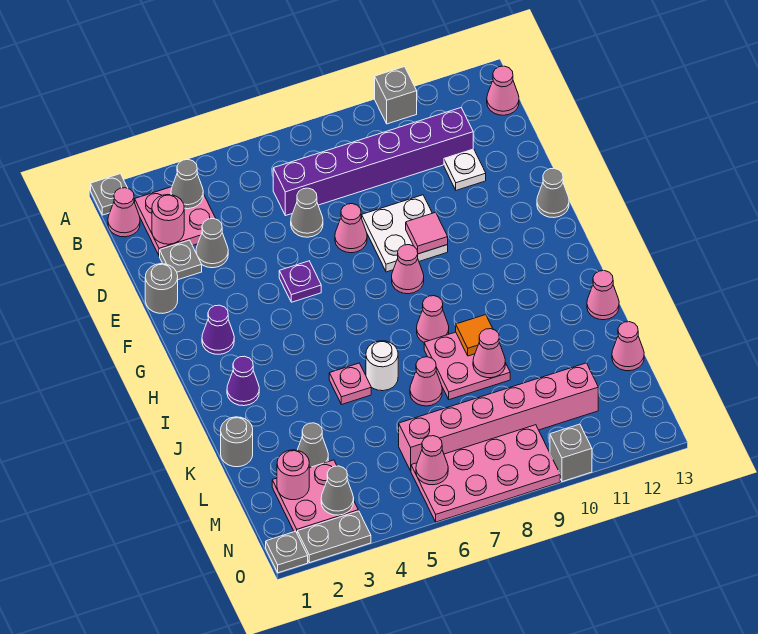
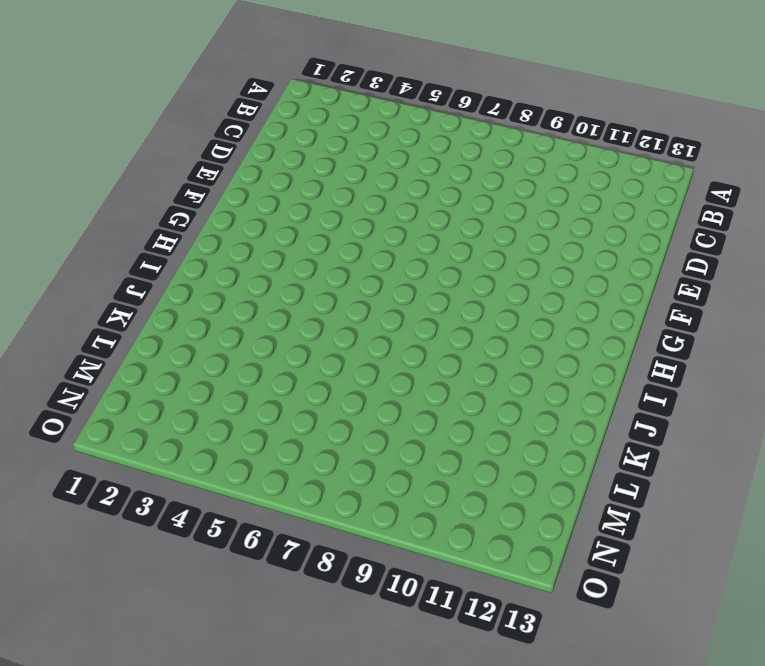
none -> grey plate A1 level 1
none -> grey brick A10 level 1
none -> pink cone B1 level 1
none -> pink plate B2:C3 level 1

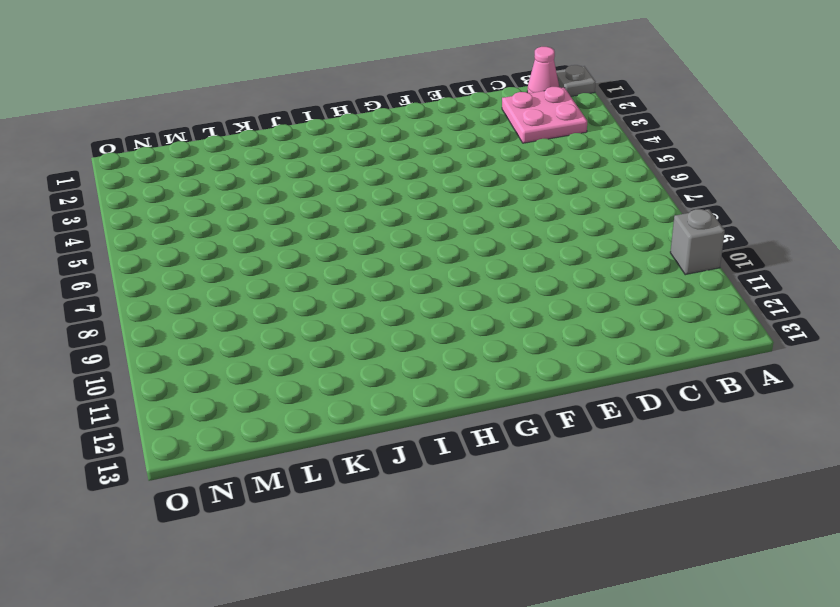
none -> pink cone B13 level 1
none -> purple brick C6:C11 level 1
none -> grey plate D2 level 1
none -> grey cone D3 level 1

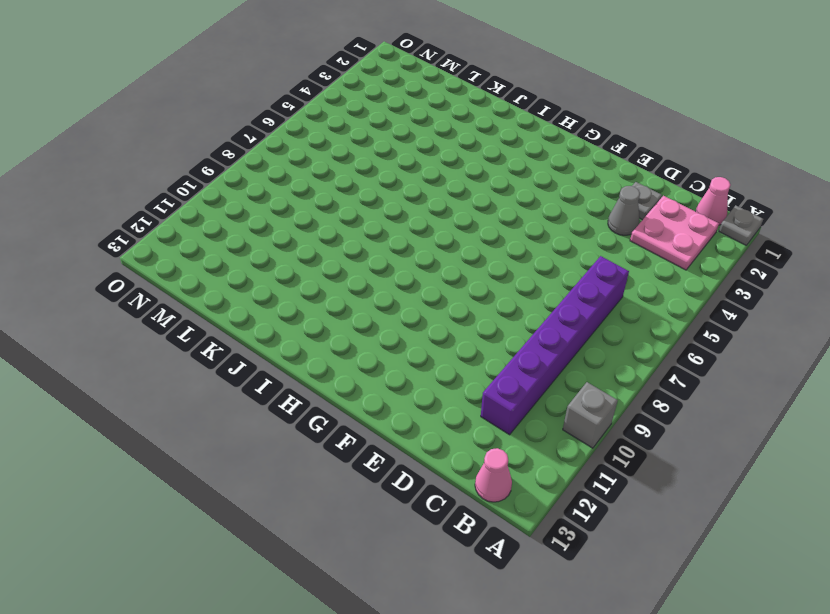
none -> grey cone D6 level 1
none -> white plate D11 level 1
none -> grey round brick E1 level 1
none -> pink cone E7 level 1

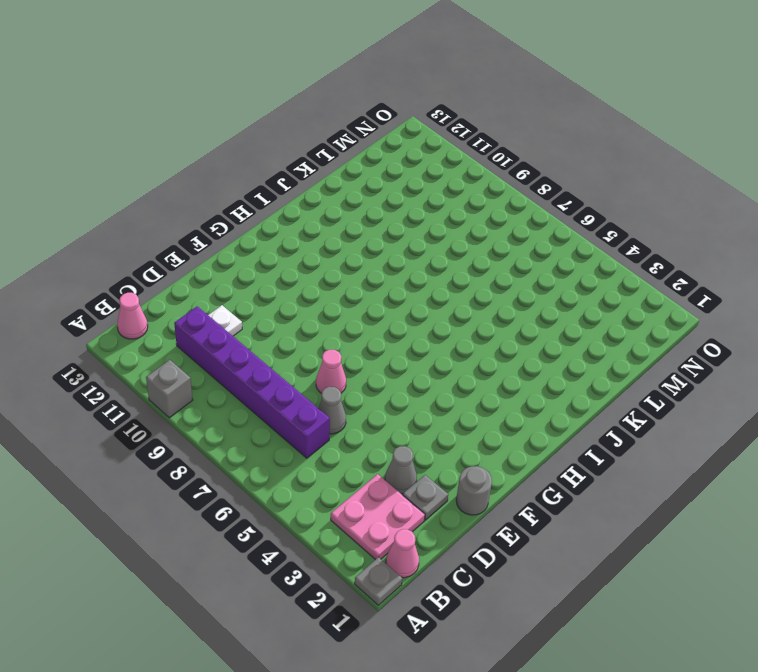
none -> white plate E8:F9 level 1
none -> purple plate F5 level 1
none -> grey cone F13 level 1
none -> purple cone G2 level 1

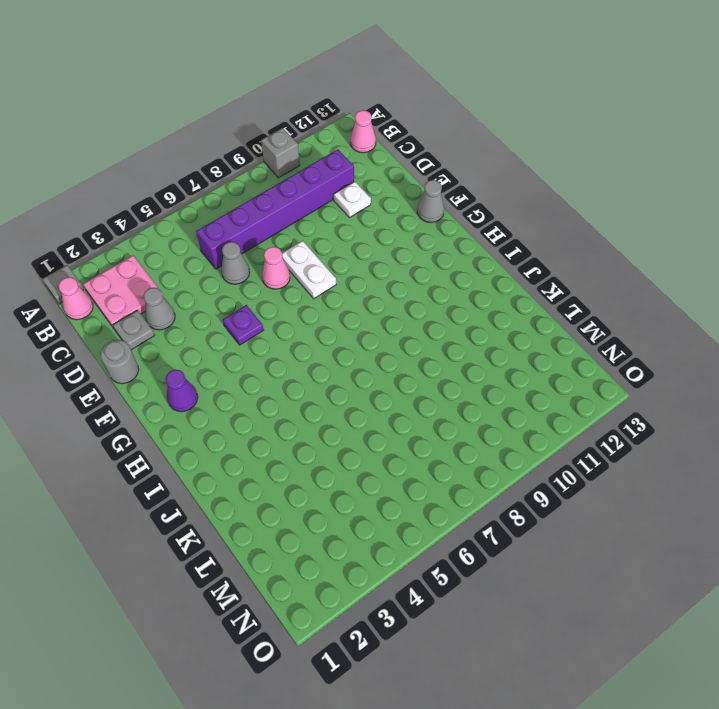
white plate E8:F8 level 1 -> white plate E8:F9 level 1
none -> pink cone G8 level 1
none -> purple cone I2 level 1
none -> pink cone I8 level 1
none -> pink plate J5 level 1

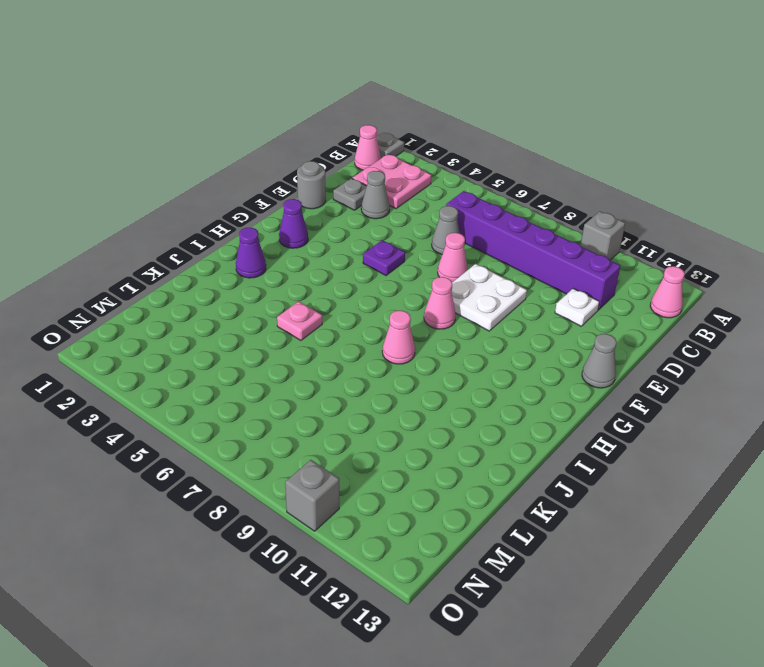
none -> white round brick J6 level 1
none -> pink plate J8:K9 level 1
none -> pink cone J13 level 1
none -> grey round brick K1 level 1

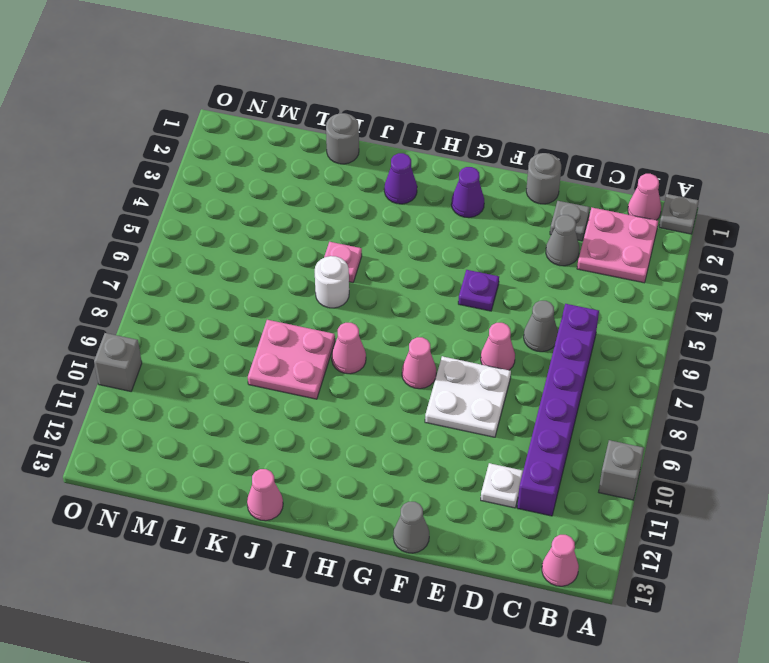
none -> pink cone K7 level 1
none -> grey cone L3 level 1
none -> pink cone L13 level 1
none -> pink plate M2:N3 level 1

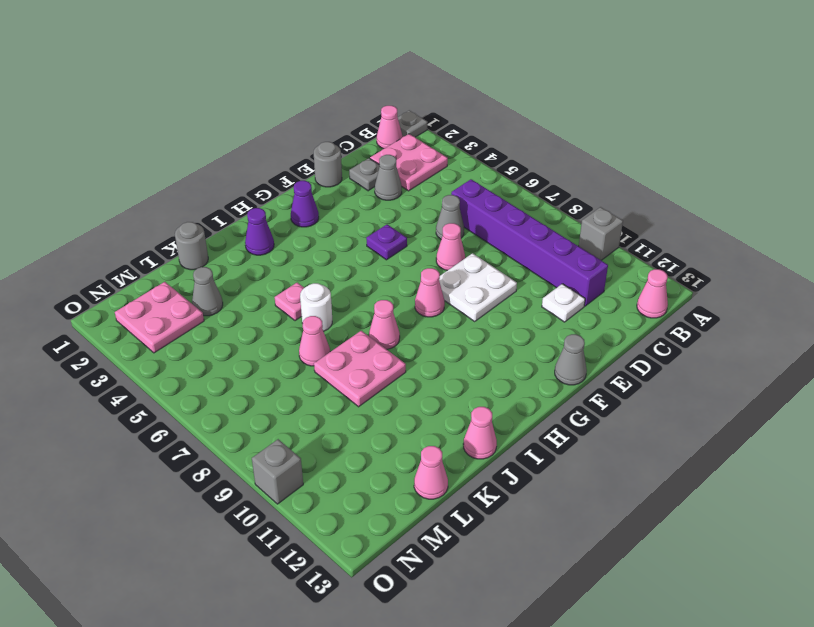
none -> pink brick M6:M11 level 1
none -> pink plate N6:O9 level 1
none -> grey plate O1 level 1
none -> grey plate O2:O3 level 1

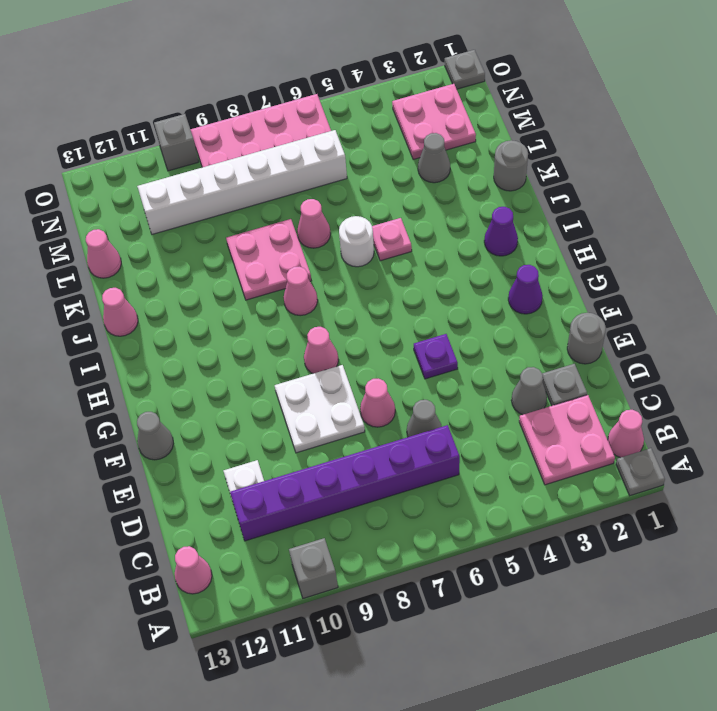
white brick M6:M11 level 1 -> pink brick M6:M11 level 1
none -> grey plate O2:O3 level 1
none -> grey cone B3 level 2
none -> pink round brick C2 level 2
none -> pink tile F9 level 2

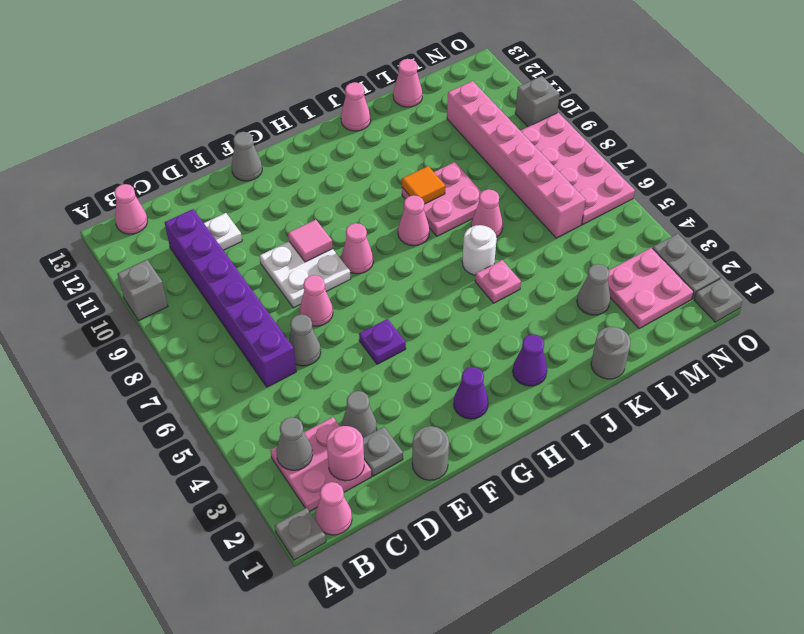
none -> pink cone K9 level 2
none -> pink round brick M2 level 2
none -> grey cone N3 level 2
none -> pink cone N6 level 2

